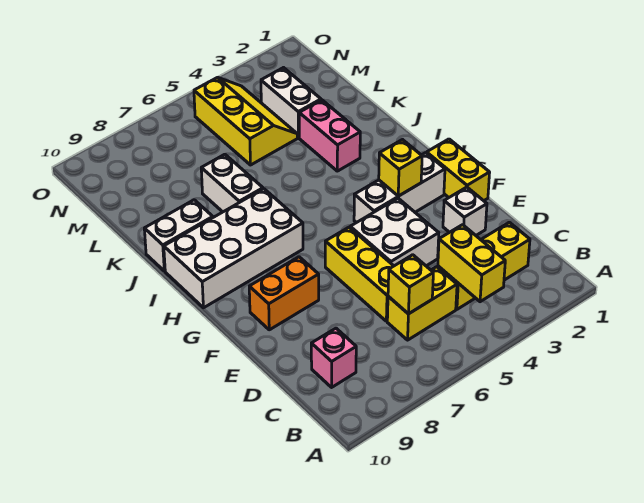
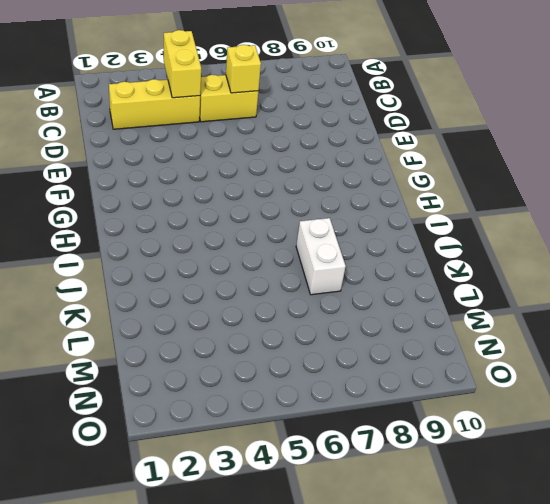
none -> pink brick C9 level 1
none -> yellow brick D6:F6 level 1
none -> white brick E2 level 1

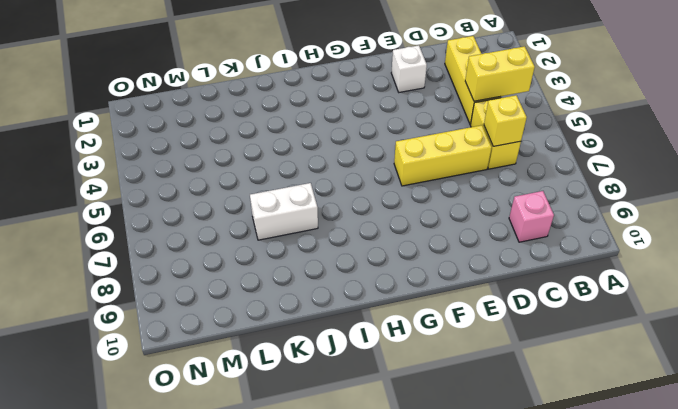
none -> white brick E4:F5 level 1
none -> yellow brick F1:G1 level 1
none -> orange brick F8:F9 level 1

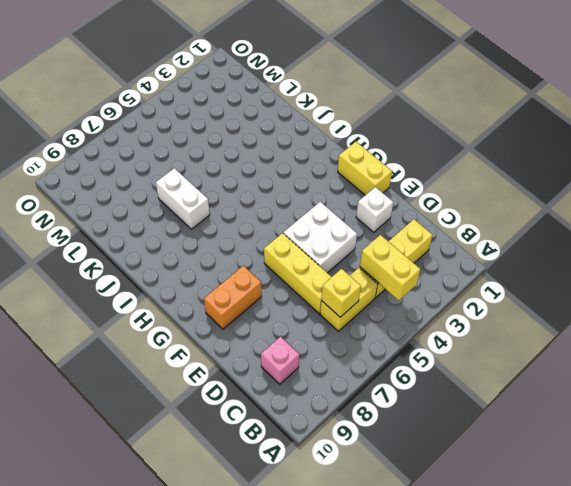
none -> white brick G2:G4 level 1
none -> white brick H7:I10 level 1
none -> pink brick J3:K3 level 1

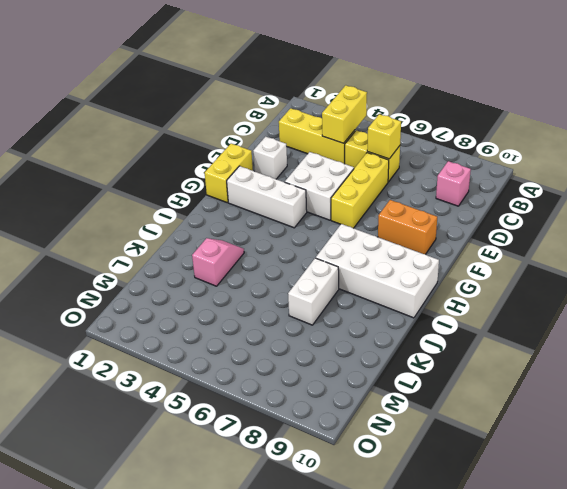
pink slope J3:K3 level 1 top K -> pink brick J3:K3 level 1
none -> white brick J9:J10 level 1
none -> white brick L3:M3 level 1
none -> yellow slope L4:N5 level 1 top 5

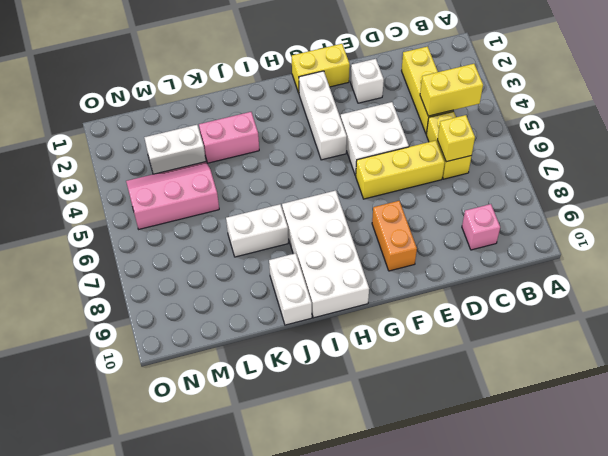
pink slope L4:N5 level 1 top 5 -> yellow slope L4:N5 level 1 top 5
none -> yellow brick G3 level 2

